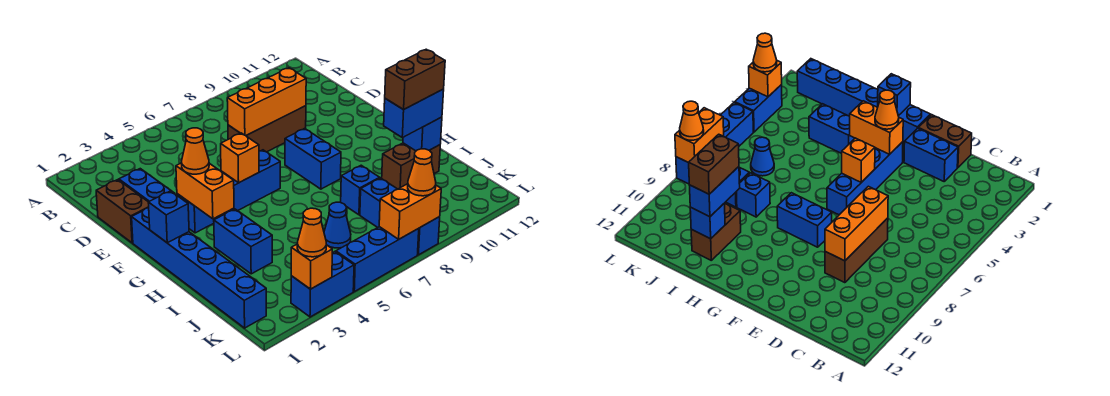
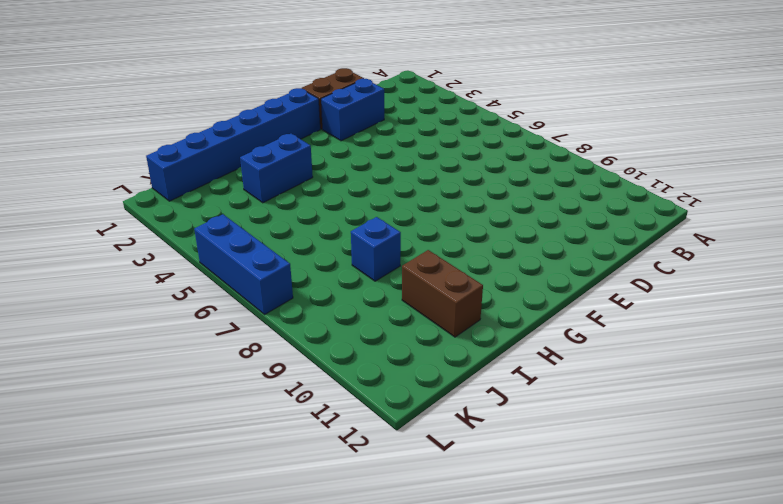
none -> brown brick D7:D9 level 1
none -> blue brick F3:F6 level 1
none -> blue brick F8:G8 level 1

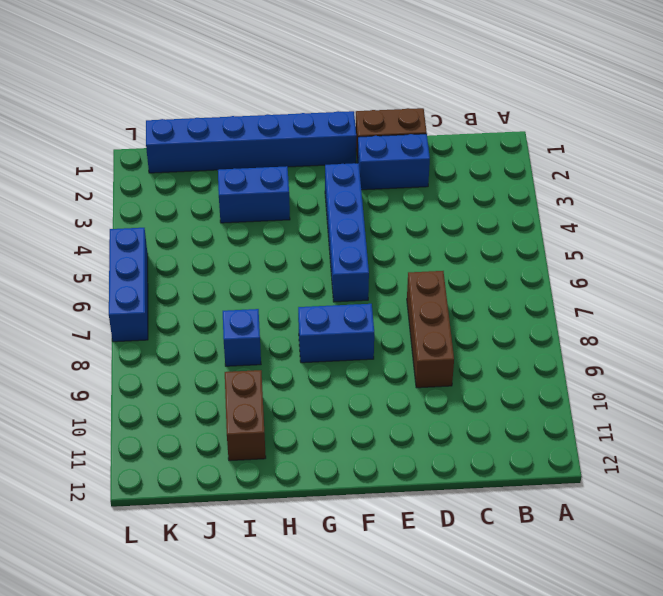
none -> blue cone J6 level 1
none -> blue brick J8:L8 level 1
none -> blue brick L3:L4 level 1

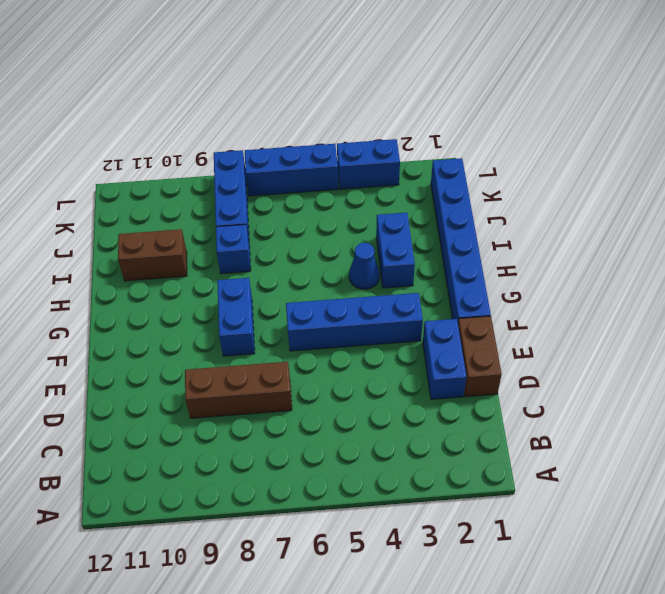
blue cone H4 level 1 -> blue cone J6 level 1
none -> orange brick D7:D9 level 2
none -> orange brick F3:G3 level 2
none -> orange brick F5 level 2

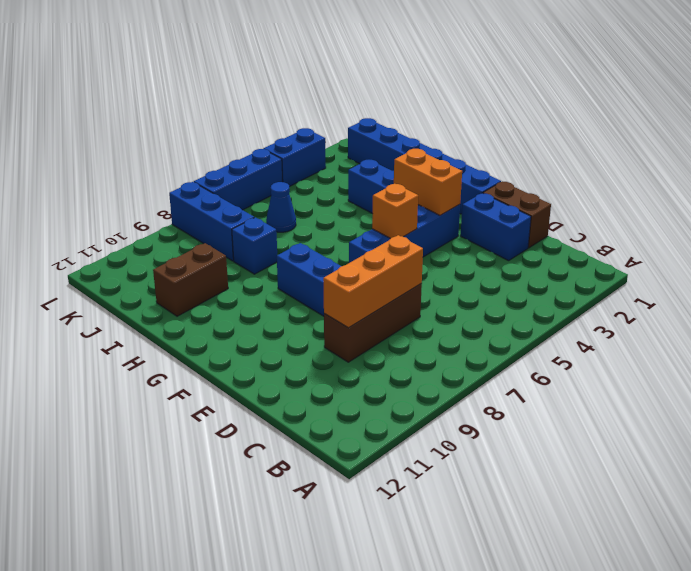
none -> blue brick G1 level 2
none -> blue brick I11 level 2
none -> orange brick L3 level 2

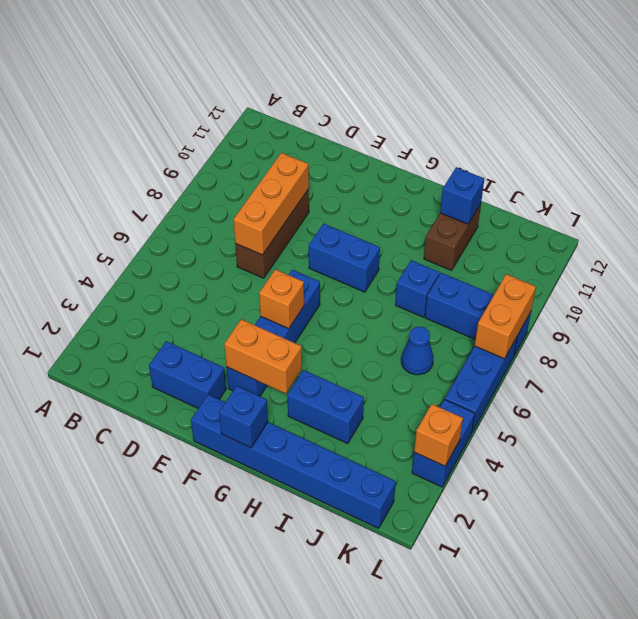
none -> brown brick D1:E1 level 1
none -> orange cone F3 level 3
none -> blue brick I10:I11 level 3

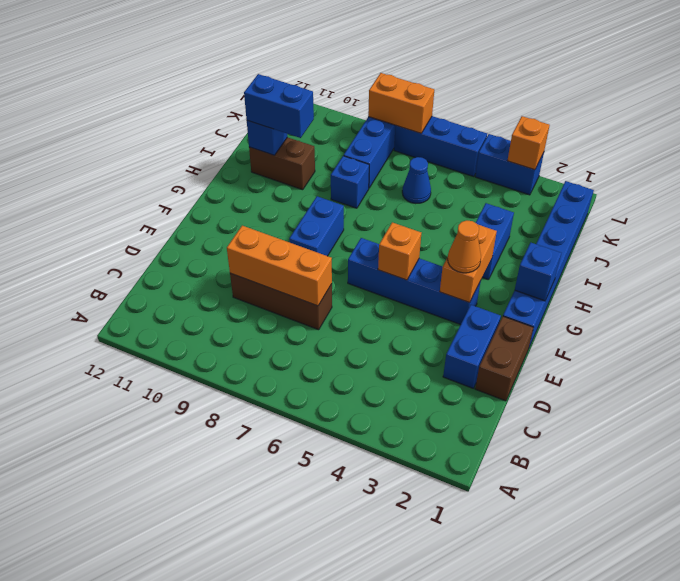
none -> orange cone L3 level 3
none -> orange cone L8 level 3
none -> brown brick I10:I11 level 4

